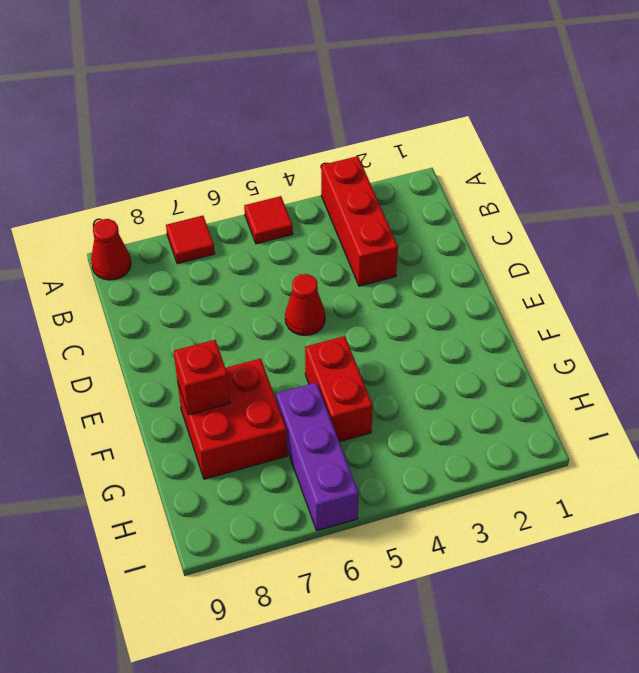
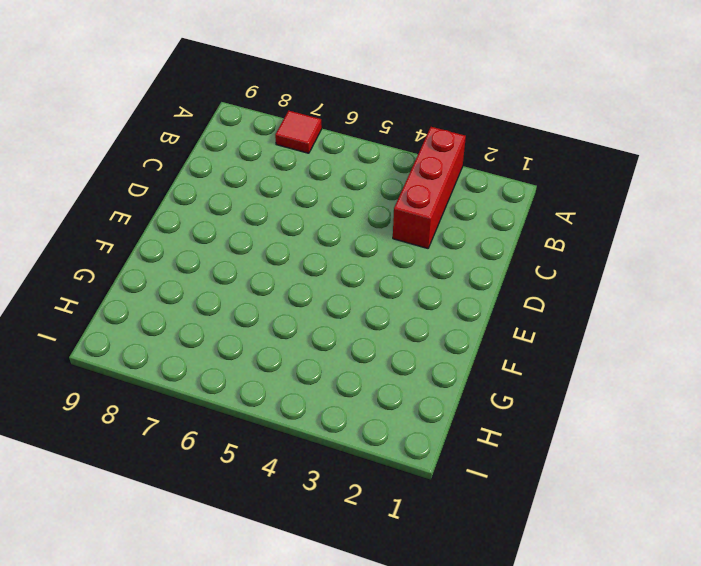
none -> red tile A5 level 1
none -> red cone A9 level 1

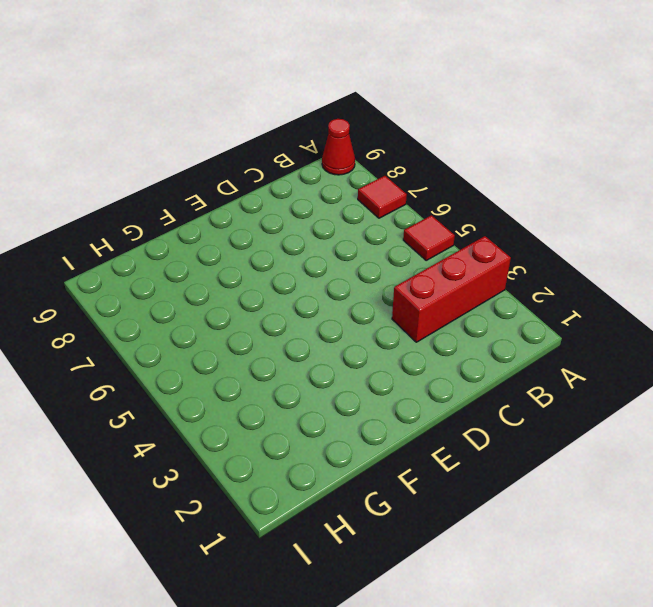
none -> red cone D5 level 1
none -> red brick F5:G5 level 1

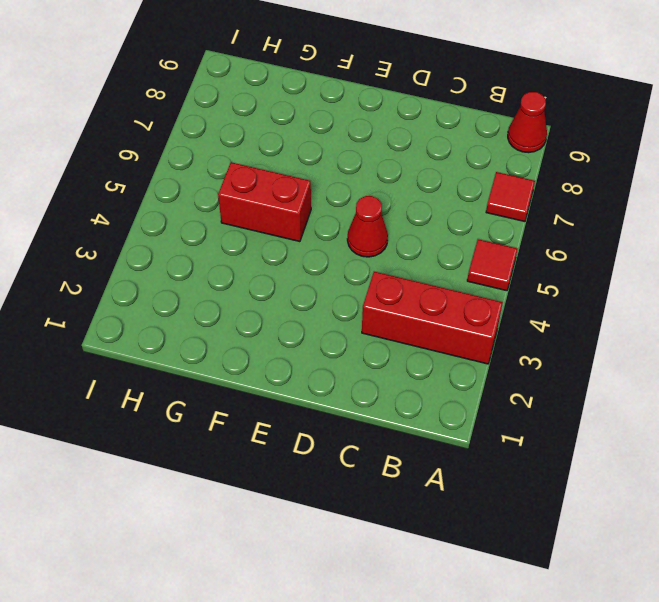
none -> red brick F7:G8 level 1
none -> purple brick G6:I6 level 1

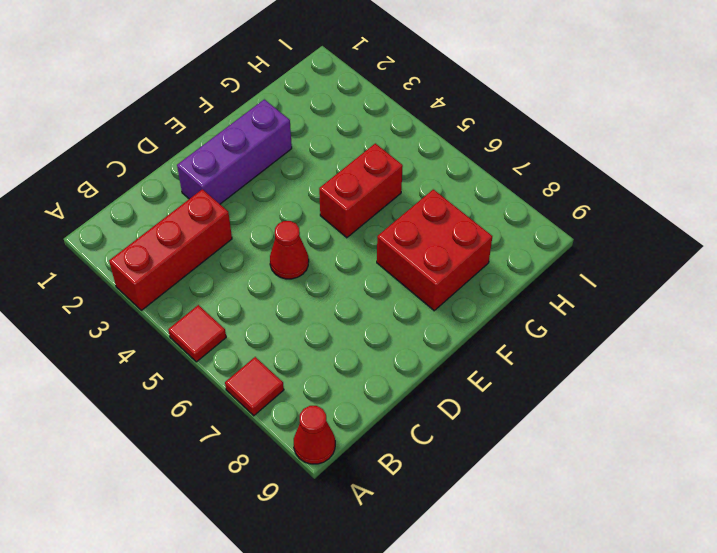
purple brick D2:F2 level 1 -> purple brick G6:I6 level 1
none -> red brick F8 level 2

